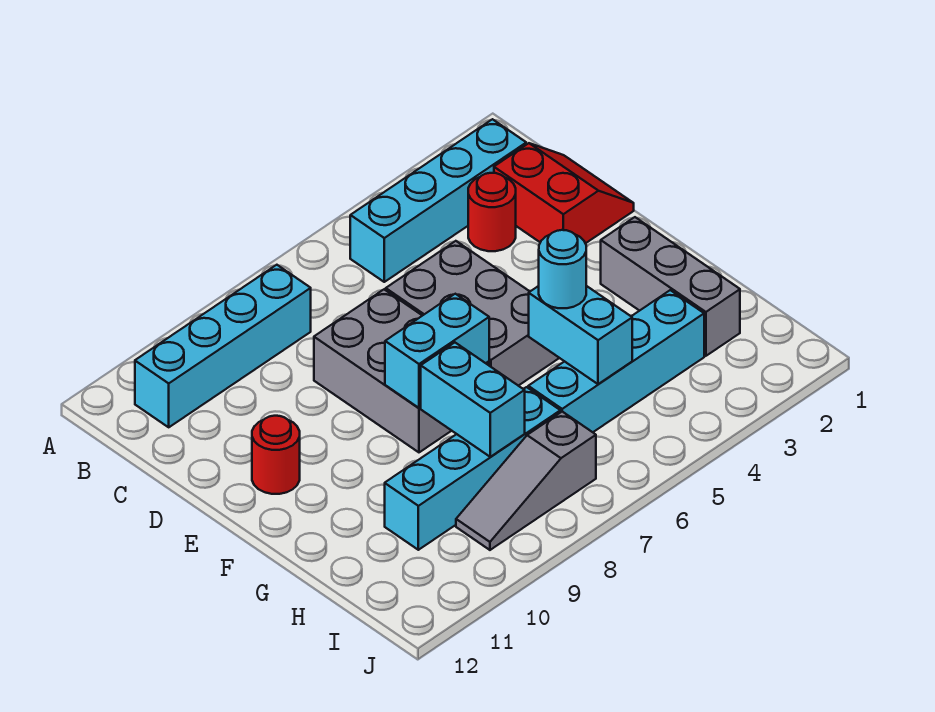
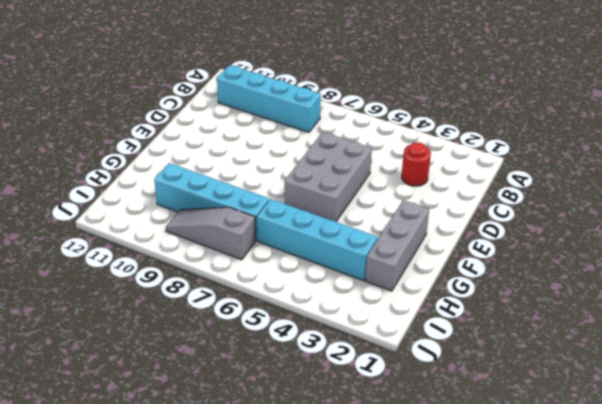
none -> cyan brick B2:B5 level 1
none -> red slope C1:D2 level 1 top 2
none -> grey brick D7:F8 level 1

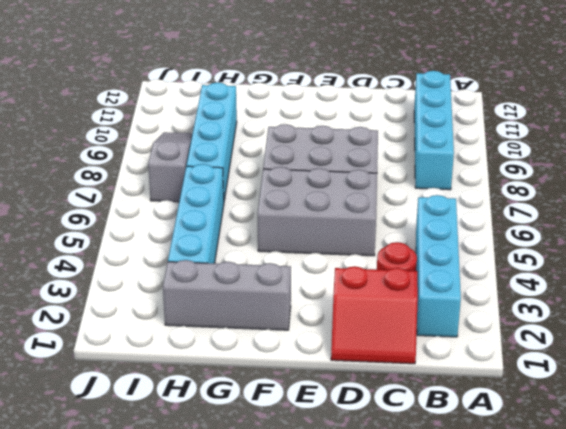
none -> red round brick E11 level 1
none -> cyan brick F7:F8 level 2
none -> cyan brick G5:H5 level 2

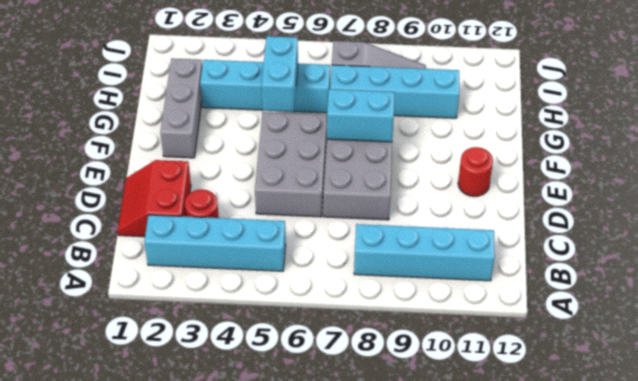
none -> cyan brick G8:H8 level 2
none -> cyan round brick G5 level 3

